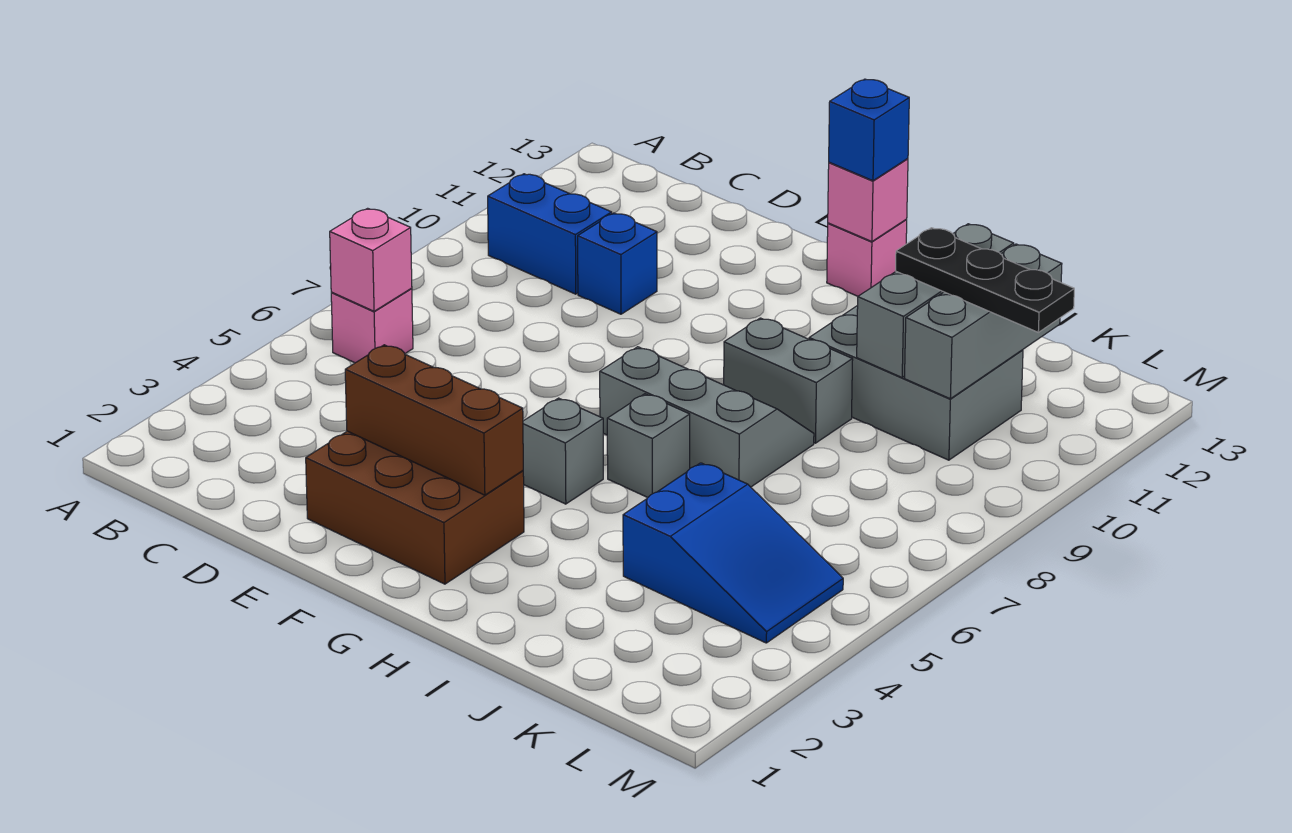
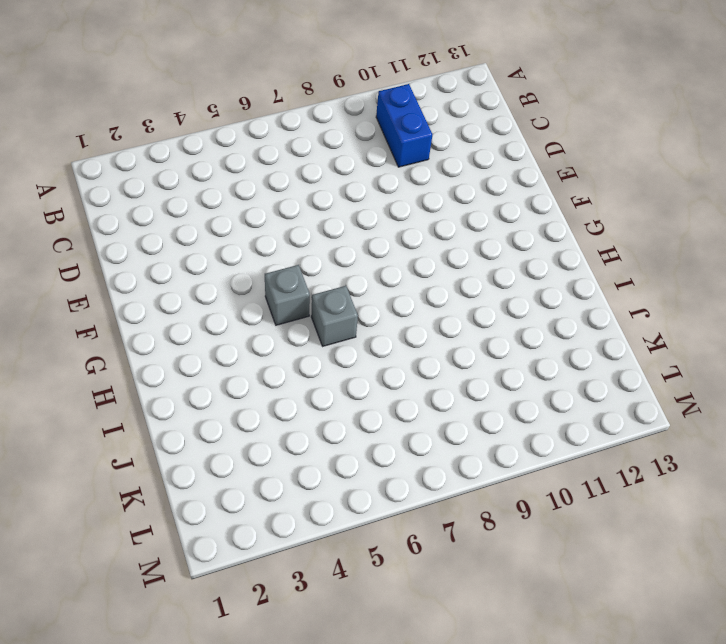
none -> pink brick B6 level 1
none -> blue brick D10 level 1
none -> brown brick E2:G3 level 1

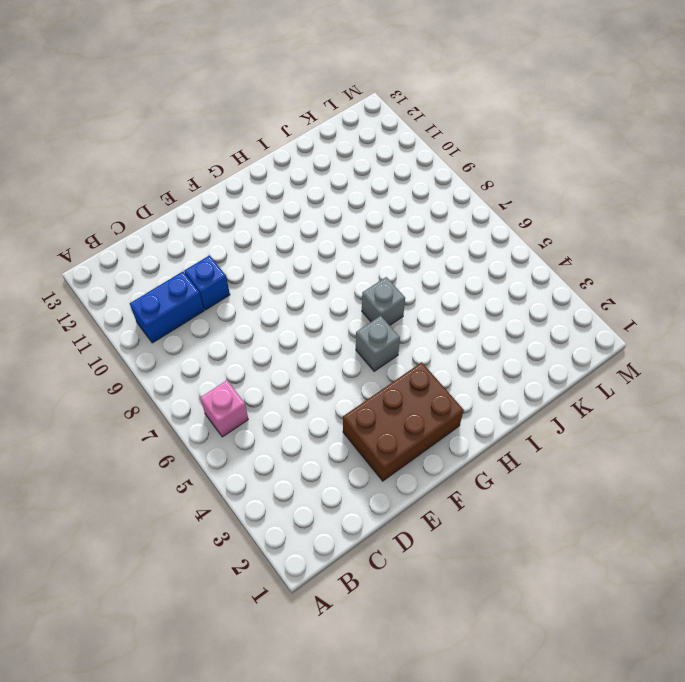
none -> grey slope G7:I8 level 1 top 7
none -> pink brick G13 level 1
none -> grey brick H9:I9 level 1

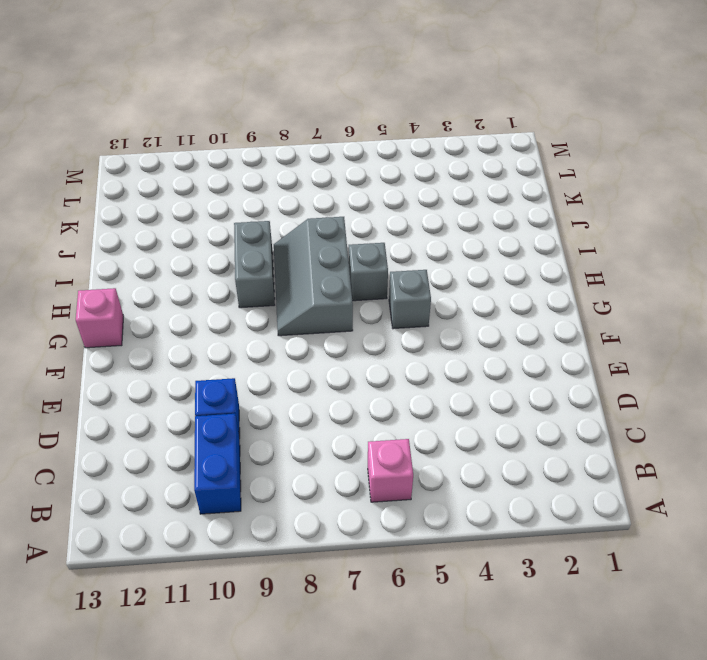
none -> brown brick E2:G3 level 1
none -> grey brick I10:K11 level 1
none -> blue slope J4:L5 level 1 top J

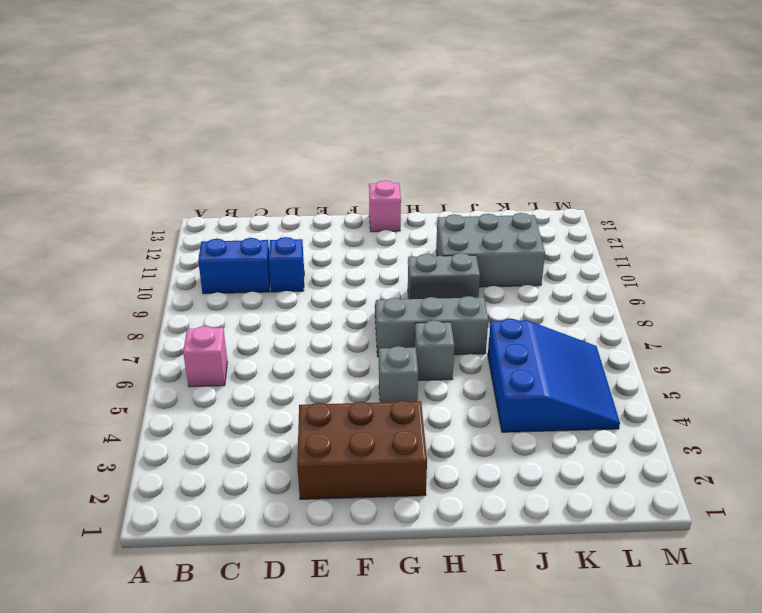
blue slope J4:L6 level 1 top J -> blue slope J4:L5 level 1 top J
none -> pink brick B6 level 2
none -> brown brick E3:G3 level 2
none -> pink brick G13 level 2

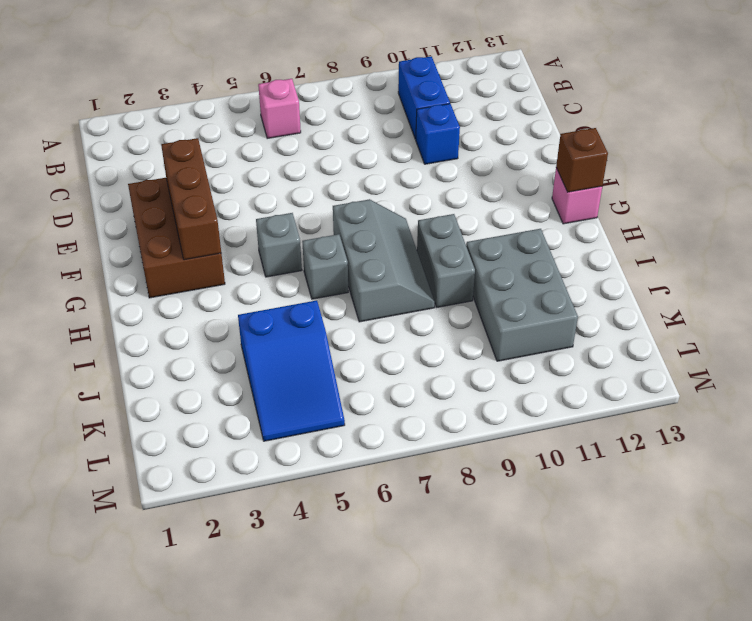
brown brick G13 level 2 -> pink brick G13 level 2
none -> pink brick B6 level 2
none -> grey brick J10:J12 level 2
none -> grey brick K10:K12 level 2

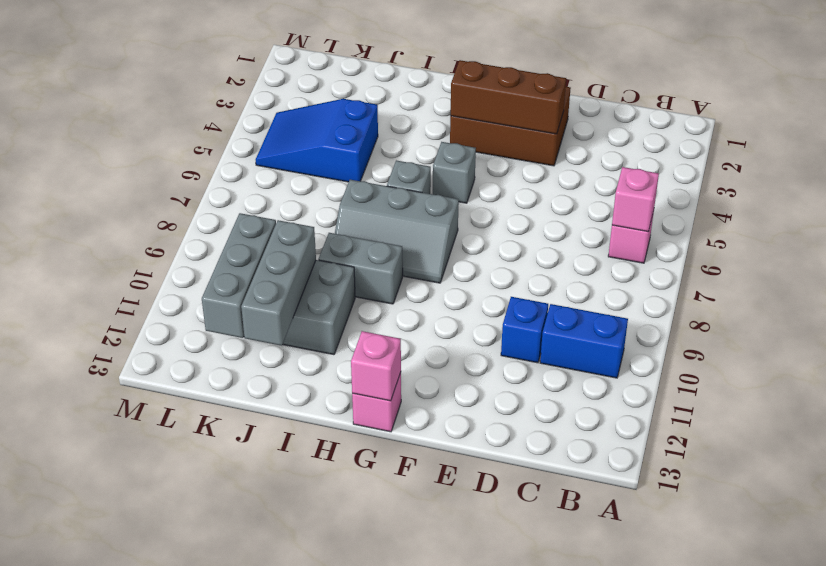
none -> blue brick G13 level 3
none -> black plate J11:L11 level 3

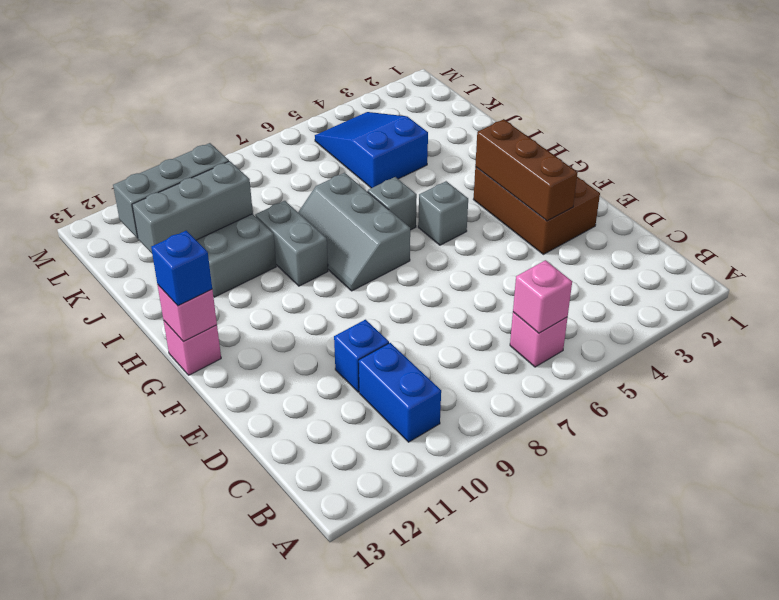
none -> black plate J11:L11 level 3

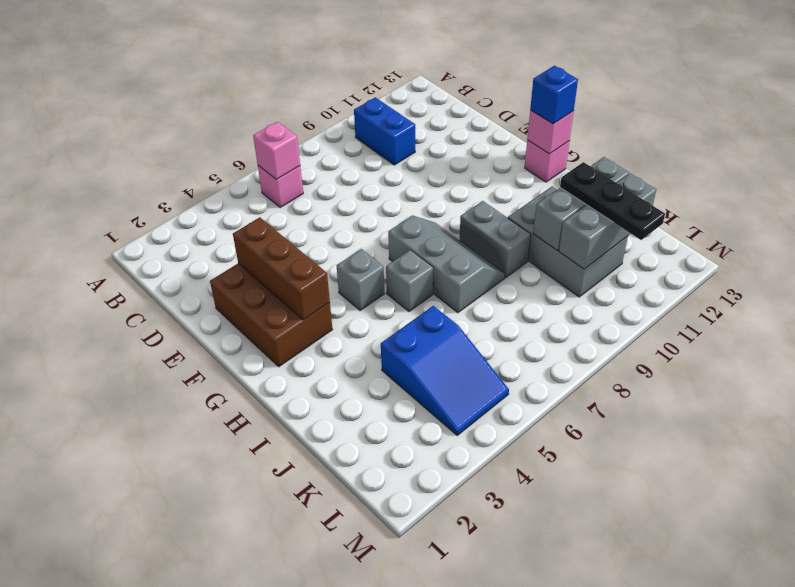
none -> blue brick D10 level 1

